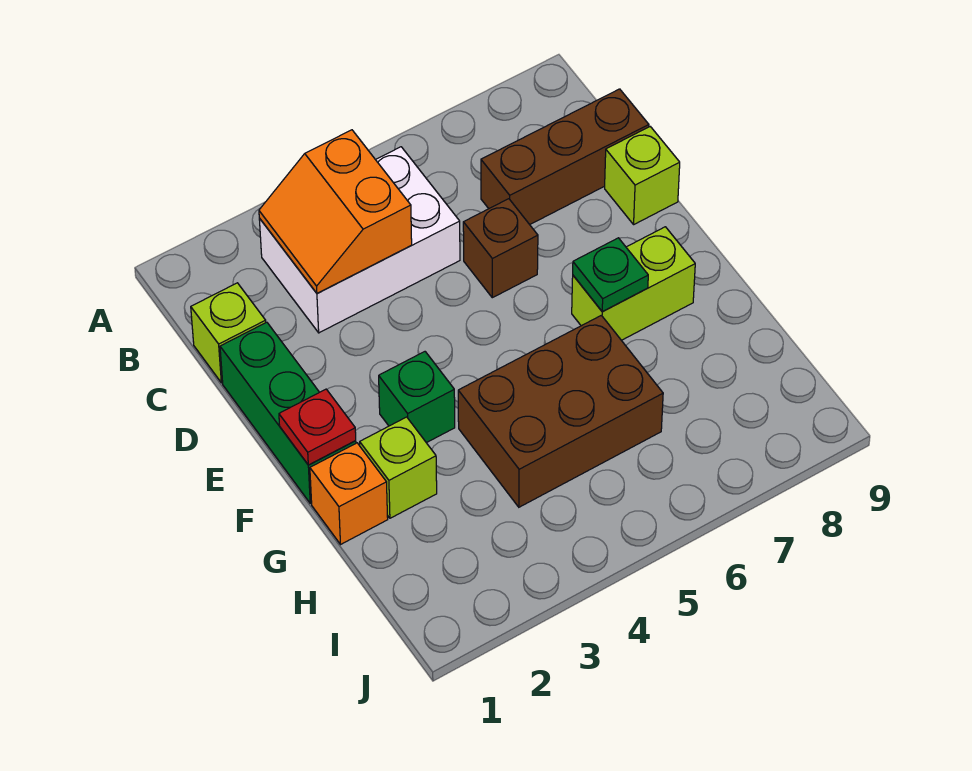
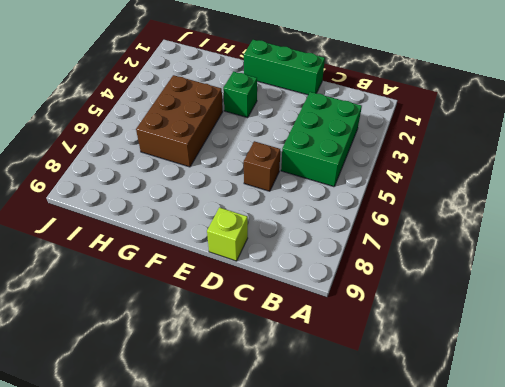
green brick B3:C5 level 1 -> white brick B3:C5 level 1
none -> lime brick C1 level 1
none -> brown brick C7:C9 level 1
none -> lime brick F7:F8 level 1

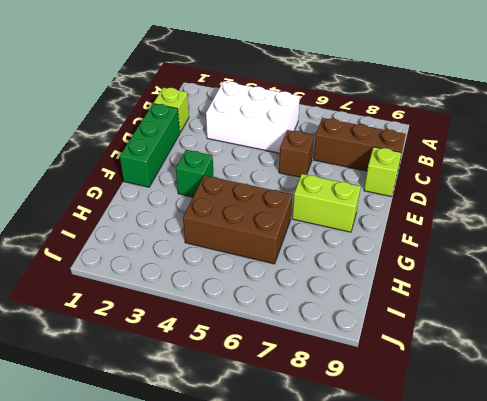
none -> orange brick G1 level 1
none -> lime brick G2 level 1
none -> orange slope B3:C4 level 2 top 4

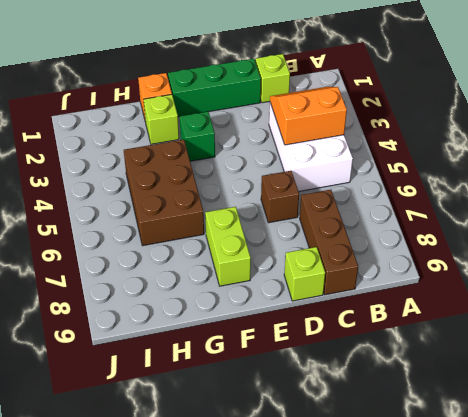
none -> red plate F1 level 2
none -> green plate F7 level 2

